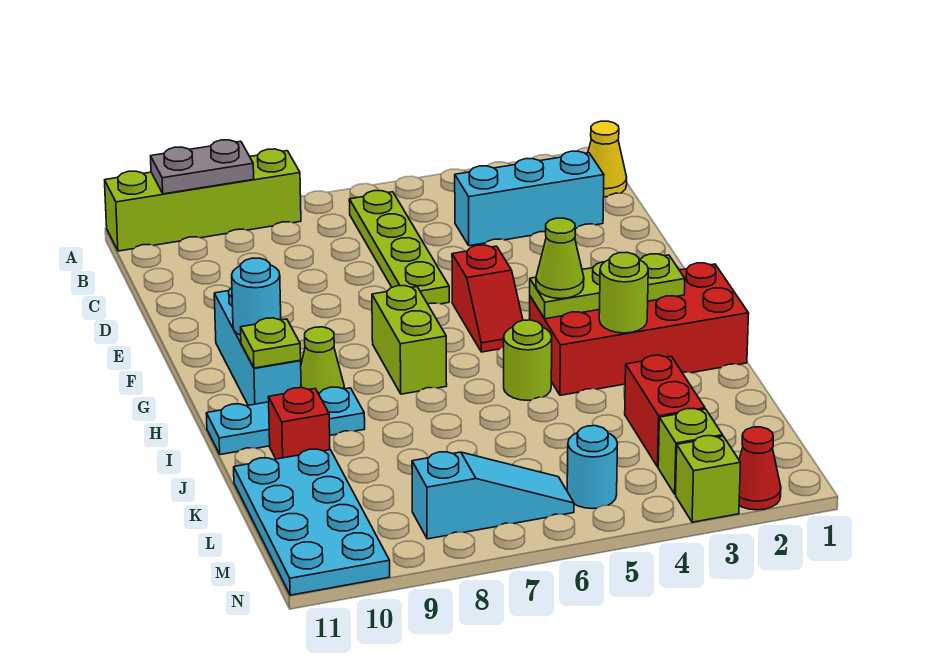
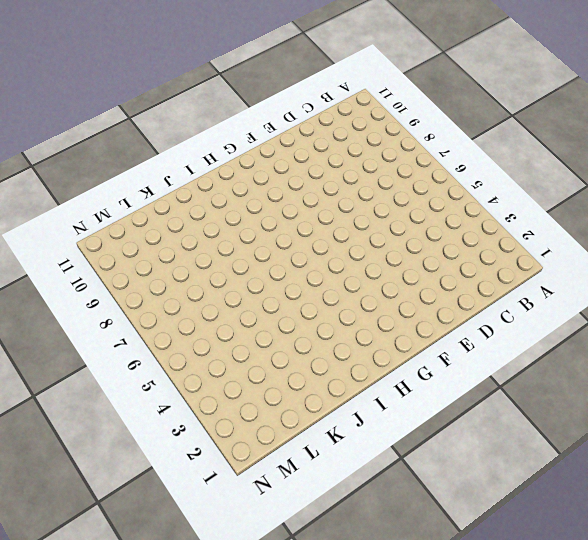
none -> lime brick A8:A11 level 1
none -> yellow cone B1 level 1
none -> lime plate B6:E6 level 1

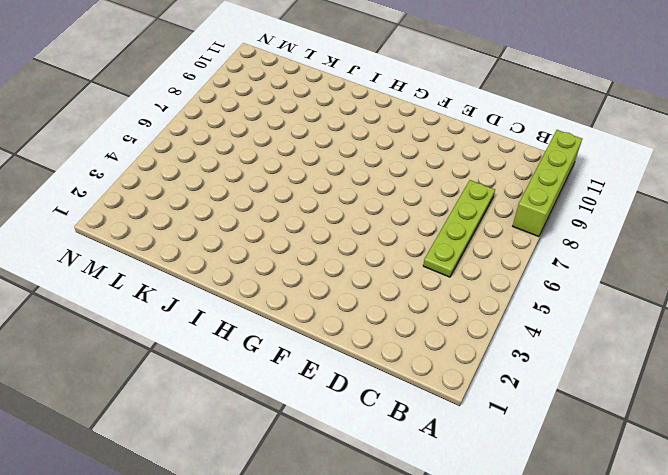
lime plate C5:C8 level 1 -> lime plate B6:E6 level 1
none -> yellow cone B1 level 1
none -> cyan brick C2:C4 level 1
none -> red slope F5:G5 level 1 top F

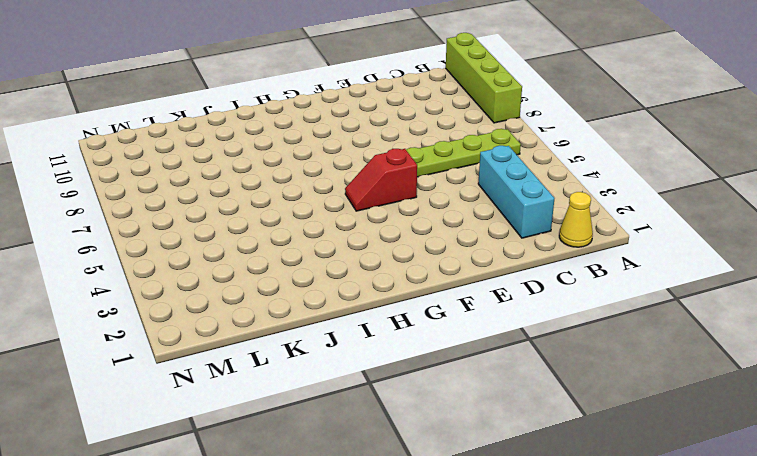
none -> cyan brick F10:H10 level 1
none -> lime brick G7:H7 level 1
none -> red brick H1:I4 level 1

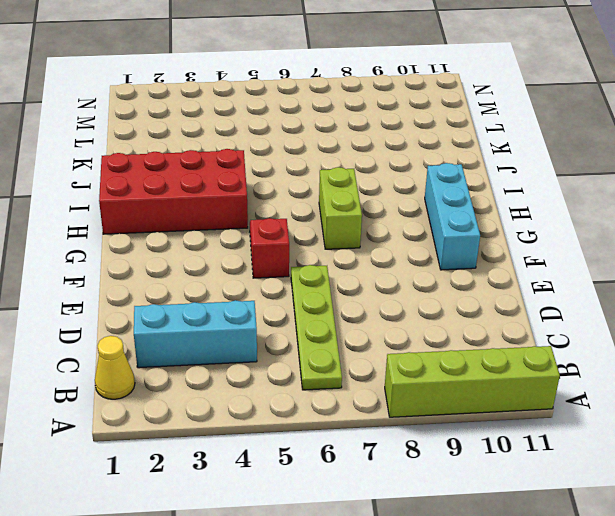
none -> lime cone H9 level 1
none -> lime round brick I5 level 1
none -> cyan plate I9:I11 level 1

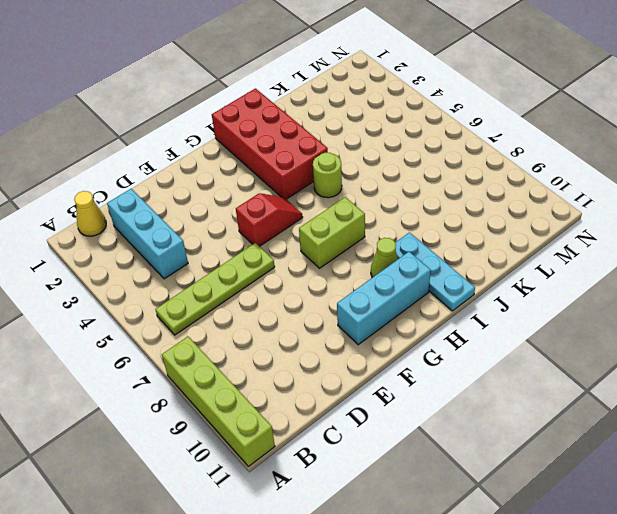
none -> red brick J10 level 1
none -> red brick K3:L3 level 1
none -> cyan plate K10:N11 level 1

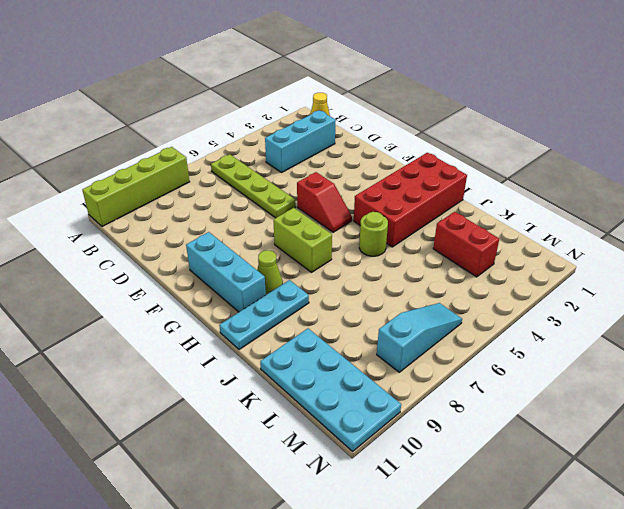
none -> red brick J10 level 1
none -> lime brick M3 level 1
none -> cyan round brick M5 level 1

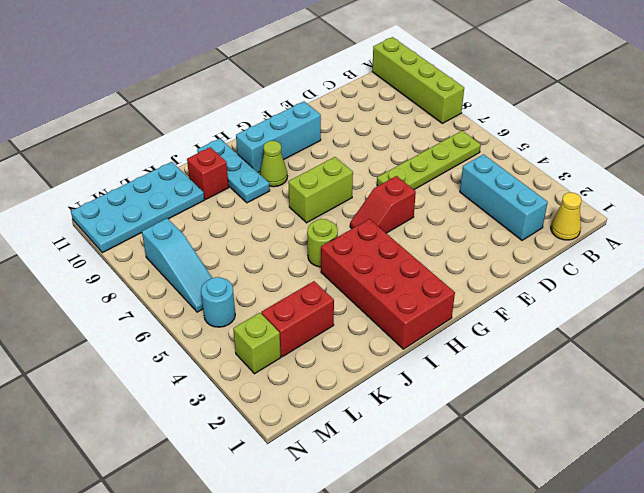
none -> red cone N2 level 1
none -> lime brick N3 level 1
none -> grey plate A9:A10 level 2

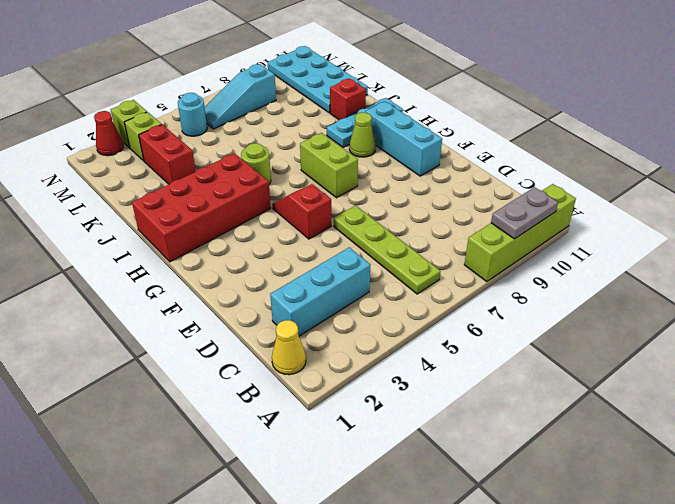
none -> cyan round brick G10 level 2
none -> lime plate H2:H4 level 2
none -> lime plate H10 level 2

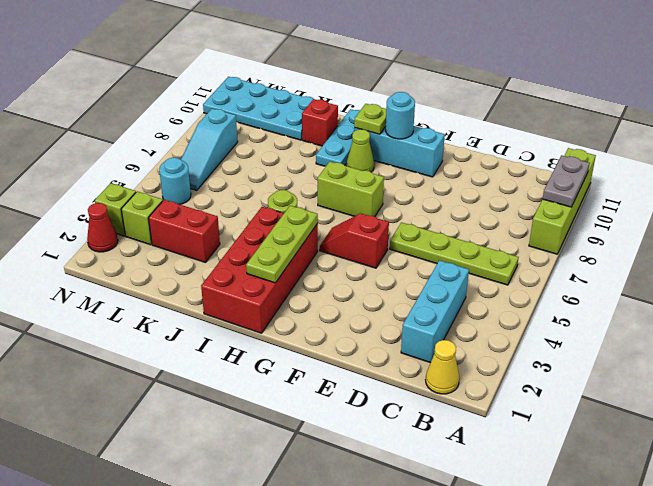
none -> lime round brick I3 level 2
none -> lime cone H4 level 3

